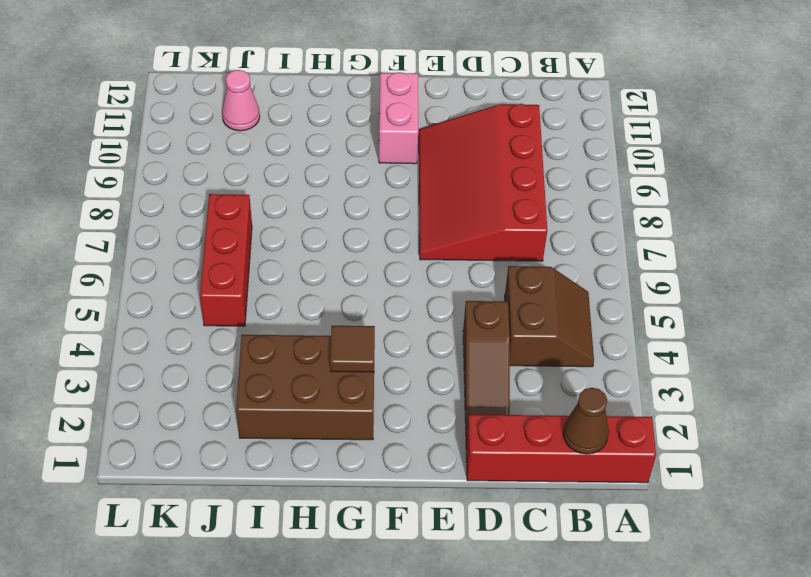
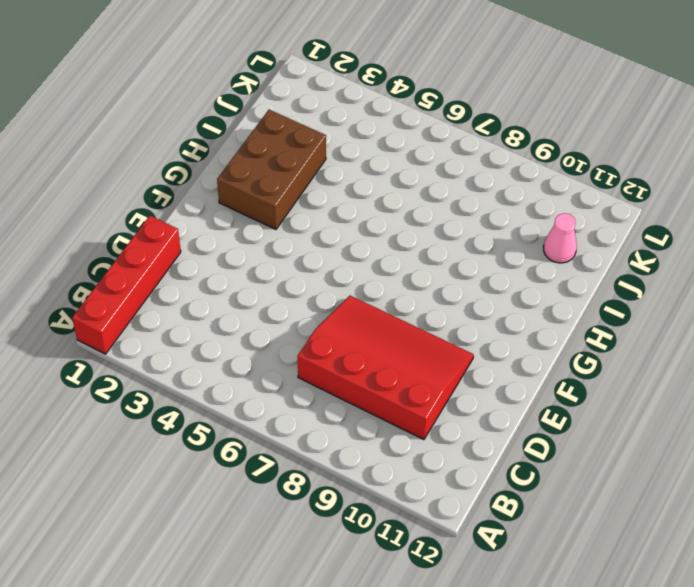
none -> brown slope B4:C5 level 1 top C
none -> brown slope D2:D4 level 1 top 4

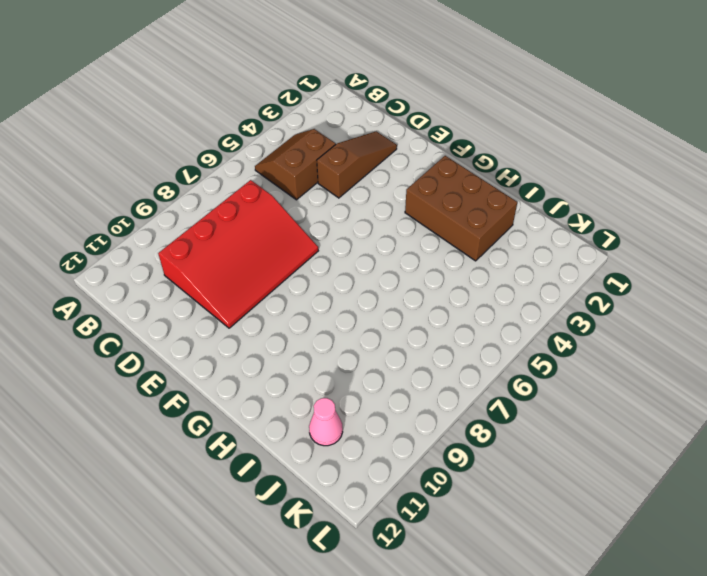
none -> red brick A1:D1 level 1
none -> pink brick F10:F11 level 1

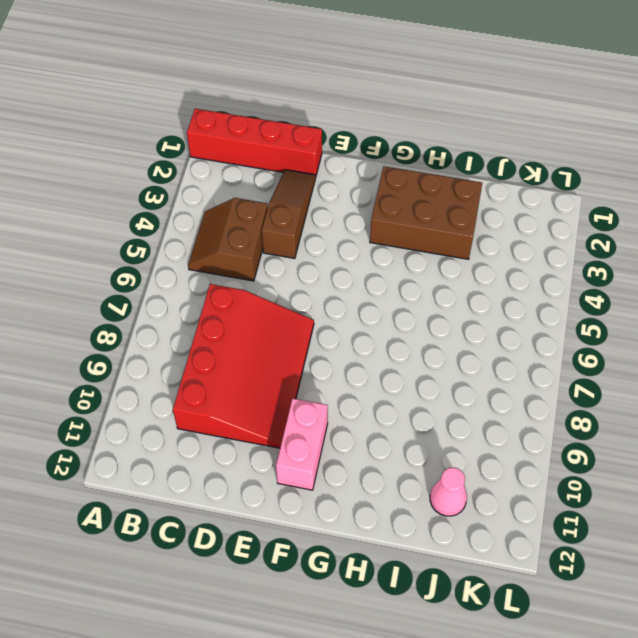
none -> red brick J5:J7 level 1
none -> brown cone B1 level 2

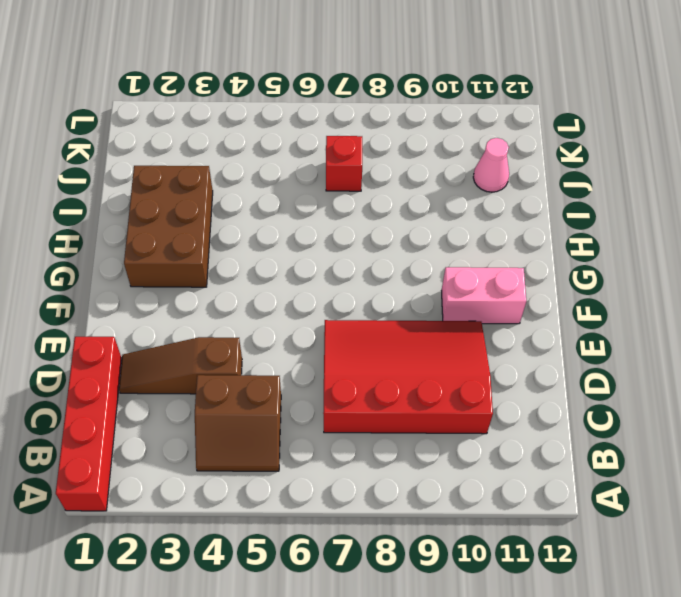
red brick J7 level 1 -> red brick J5:J7 level 1
none -> brown cone B1 level 2
none -> brown tile G3 level 2

